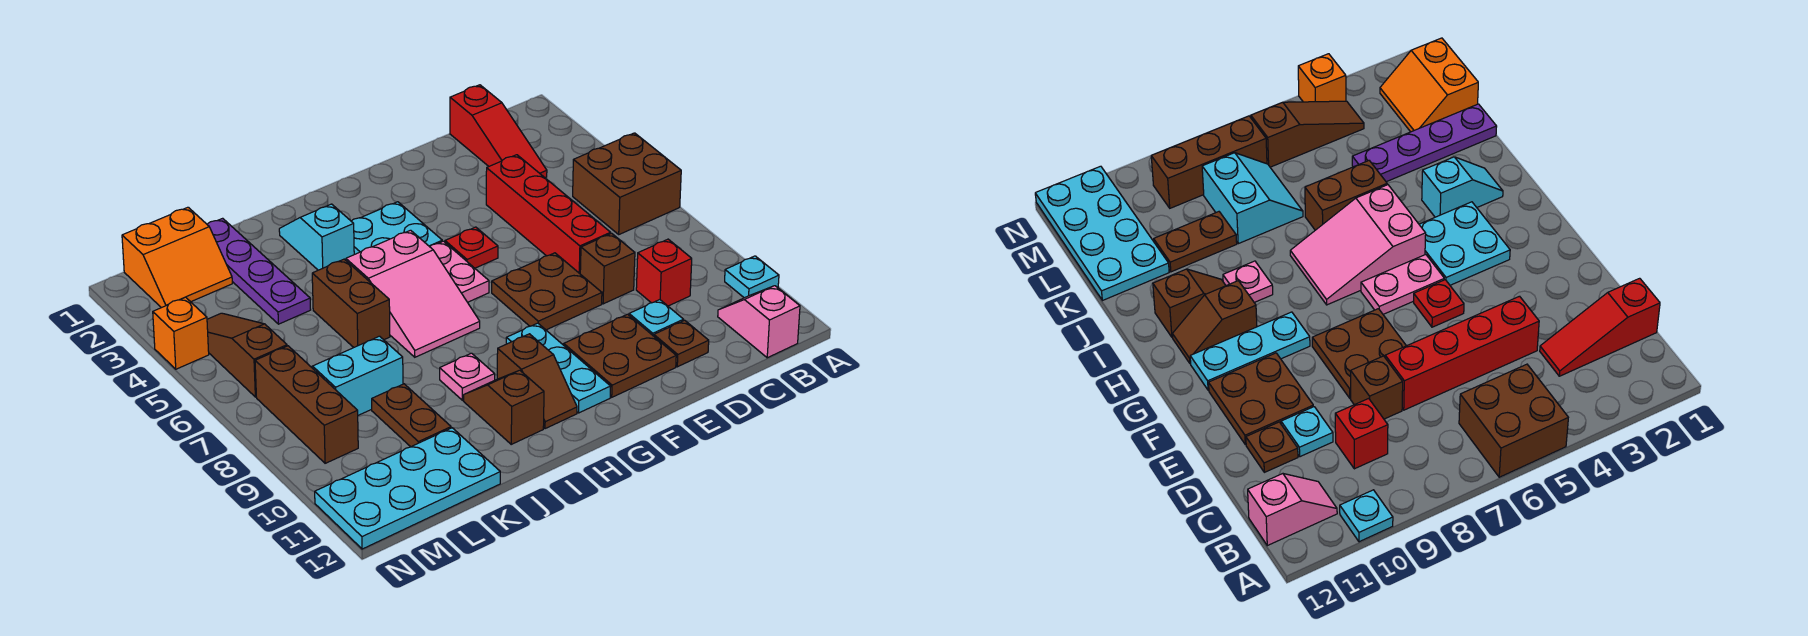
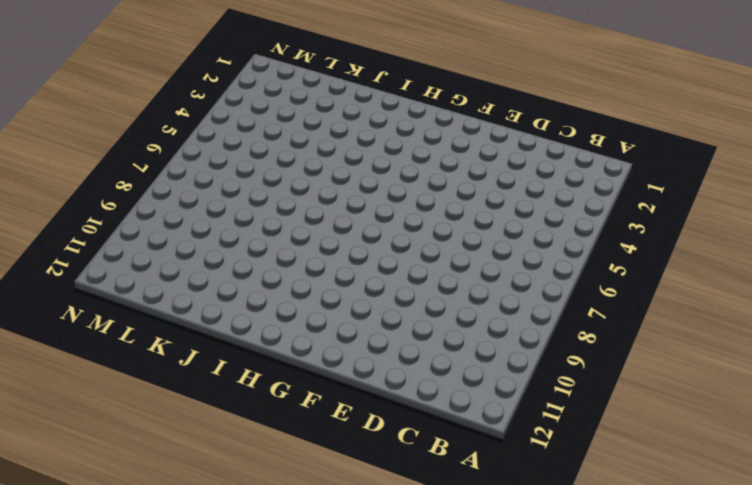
none -> brown brick A5:B6 level 1
none -> cyan plate A10 level 1
none -> pink slope B11:B12 level 1 top 12

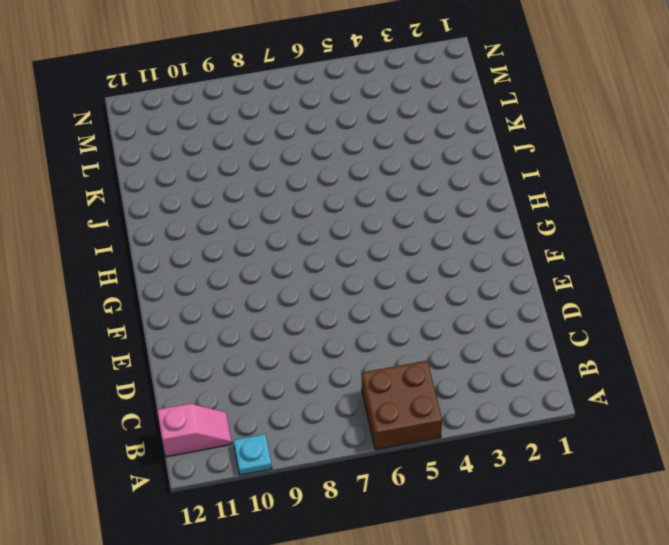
none -> red slope C1:C3 level 1 top 1
none -> red brick C9 level 1
none -> red brick D4:D7 level 1

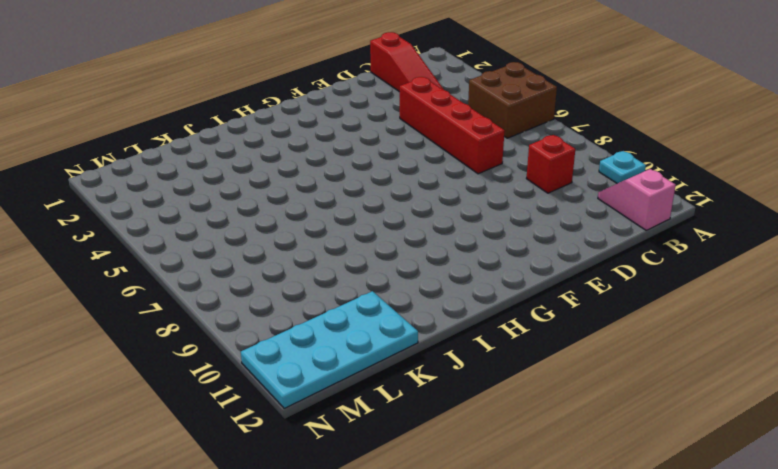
none -> brown brick D8 level 1
none -> cyan plate D10 level 1
none -> brown plate D11 level 1

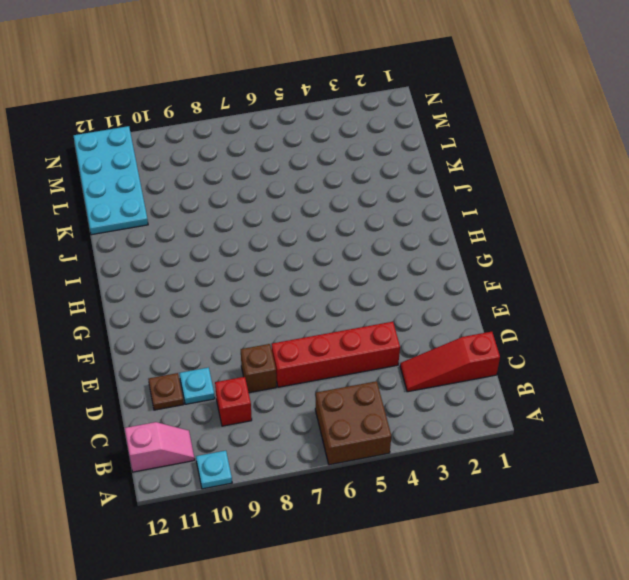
none -> brown plate E7:F8 level 1
none -> brown plate E10:F11 level 1
none -> red plate F5 level 1

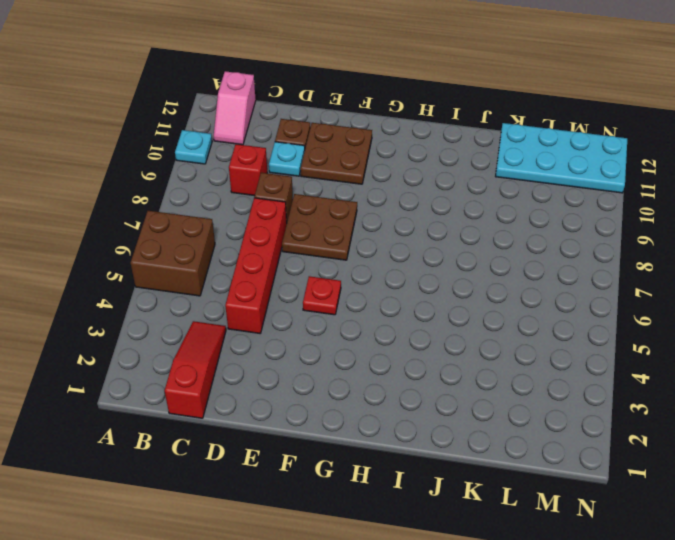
none -> cyan plate G3:H4 level 1
none -> pink plate G5:G6 level 1
none -> cyan plate G9:G11 level 1

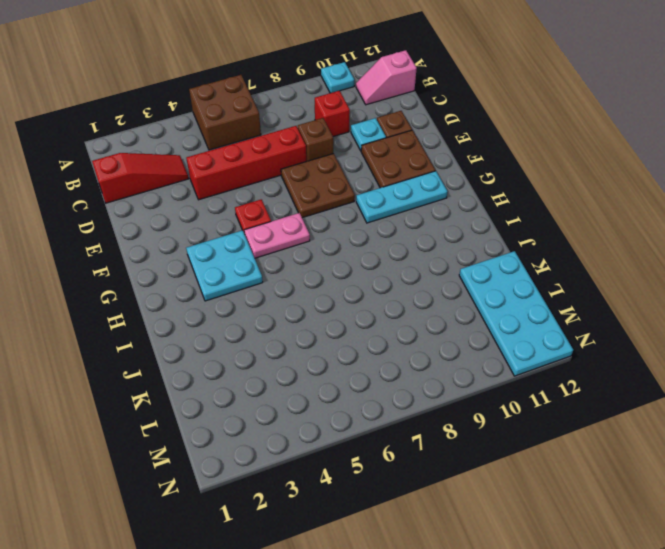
none -> pink slope H5:I7 level 1 top 5
none -> brown slope H10:H11 level 1 top 10
none -> cyan slope I2:I3 level 1 top 3

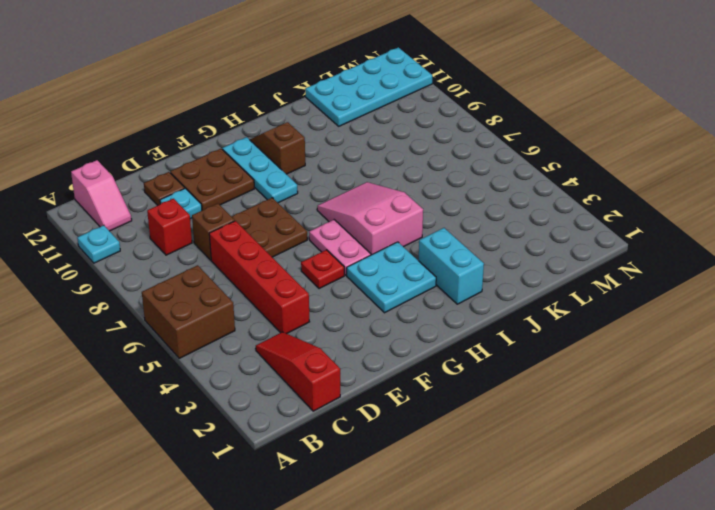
cyan brick I2:I3 level 1 -> cyan slope I2:I3 level 1 top 3
none -> pink plate I9 level 1
none -> brown slope I10:I11 level 1 top 11
none -> brown brick J5:J6 level 1

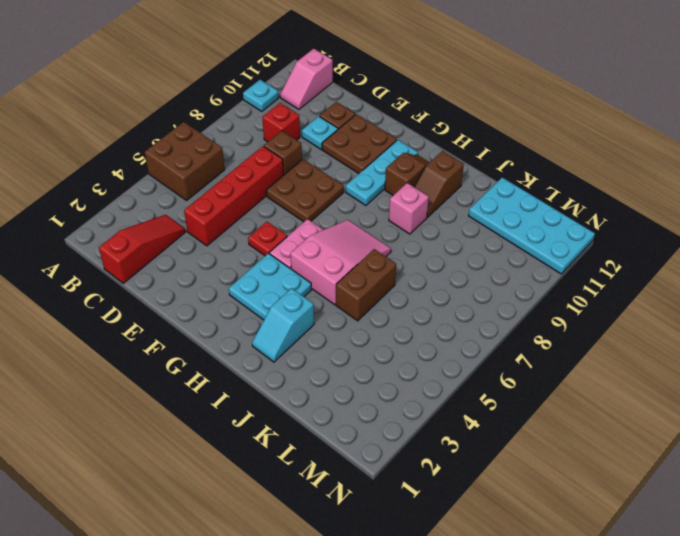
pink brick I9 level 1 -> pink plate I9 level 1
none -> purple plate K1:K4 level 1
none -> cyan slope K7:L8 level 1 top 8
none -> brown plate K9:K10 level 1

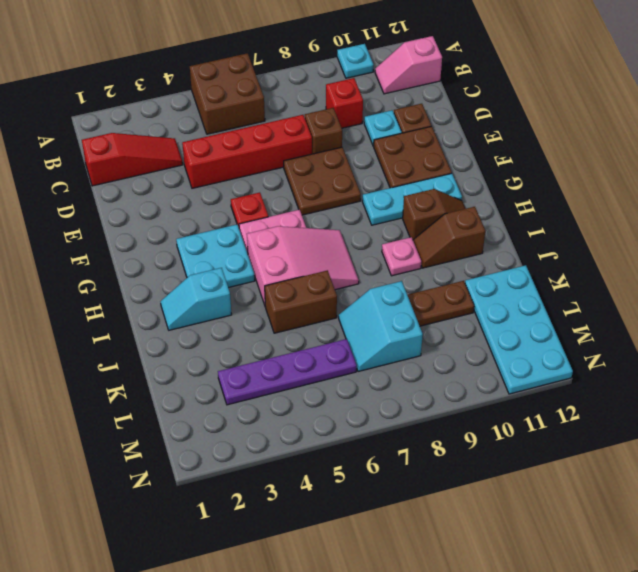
purple plate L3:L6 level 1 -> purple plate K1:K4 level 1
none -> orange slope L1:M2 level 1 top 1
none -> brown slope M4:M6 level 1 top 6
none -> brown brick M7:M9 level 1

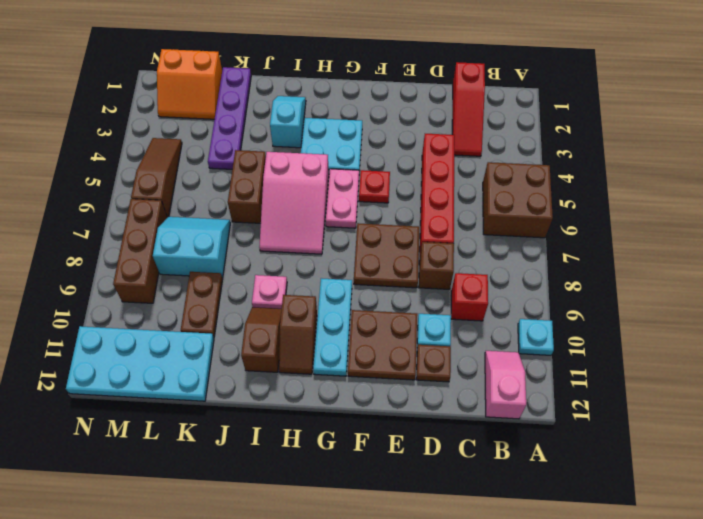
none -> orange brick N4 level 1

